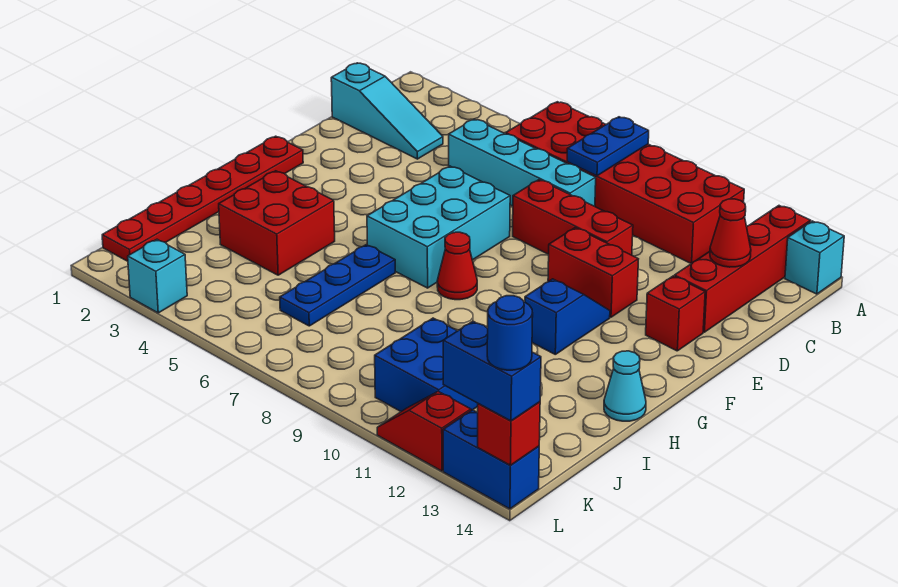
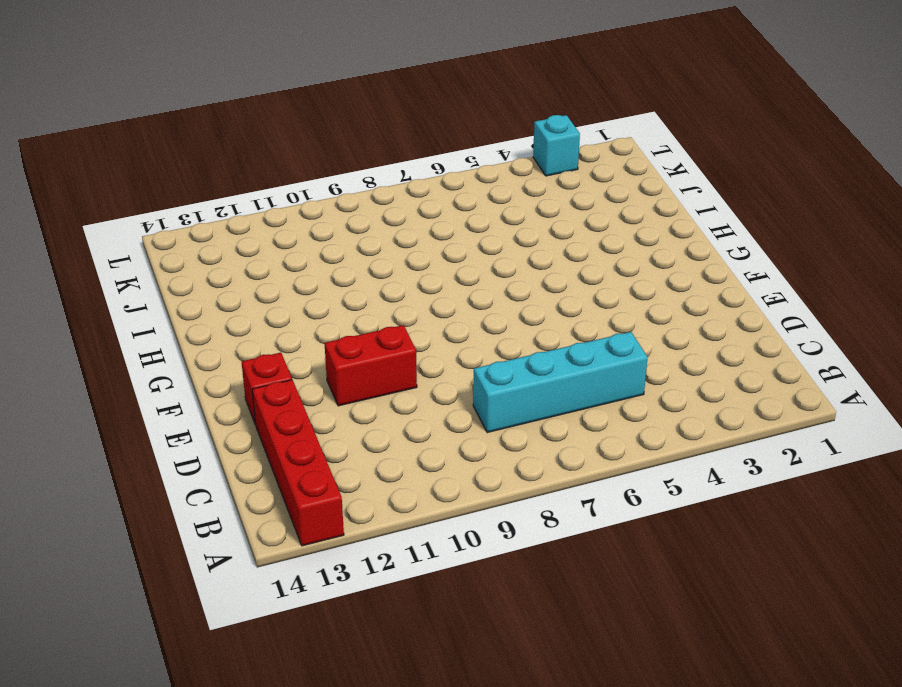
none -> red brick A6:B11 level 1
none -> cyan brick A14 level 1
none -> cyan slope C1:C3 level 1 top 1

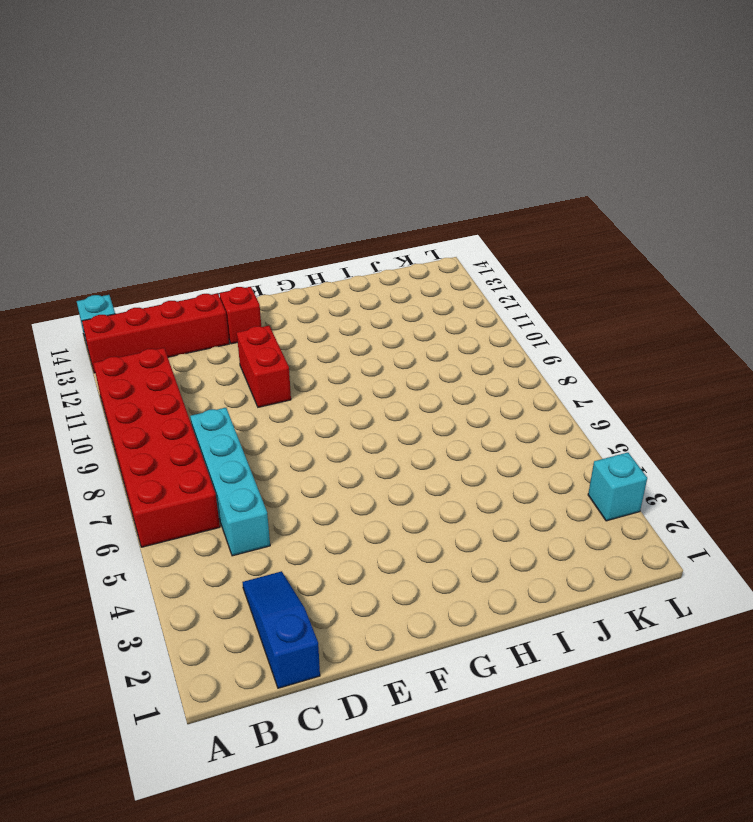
blue slope C1:C3 level 1 top 1 -> cyan slope C1:C3 level 1 top 1
none -> red brick D8:D10 level 1
none -> cyan brick E6:G7 level 1
none -> red plate F1:K1 level 1

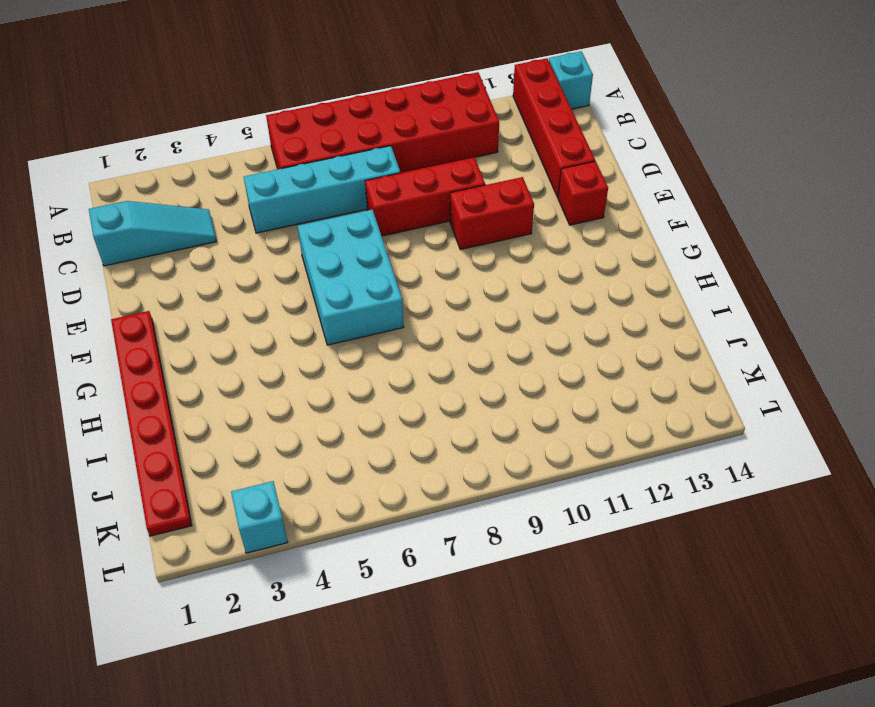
none -> blue slope F11:G11 level 1 top G
none -> red cone G8 level 1
none -> red brick H3:I4 level 1

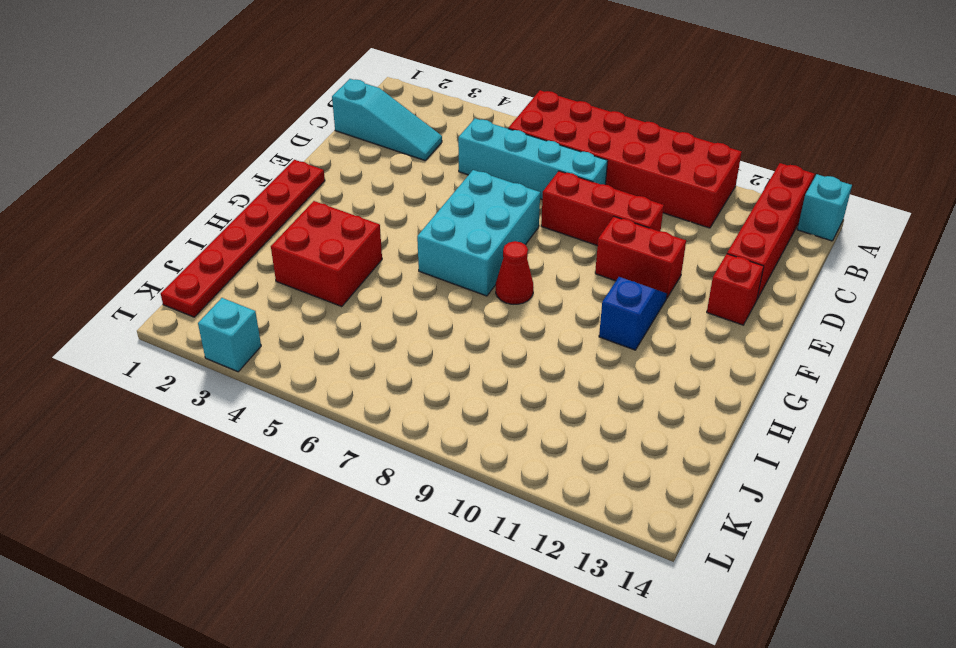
none -> blue plate H6:J6 level 1
none -> cyan cone H14 level 1
none -> blue brick J10:K11 level 1

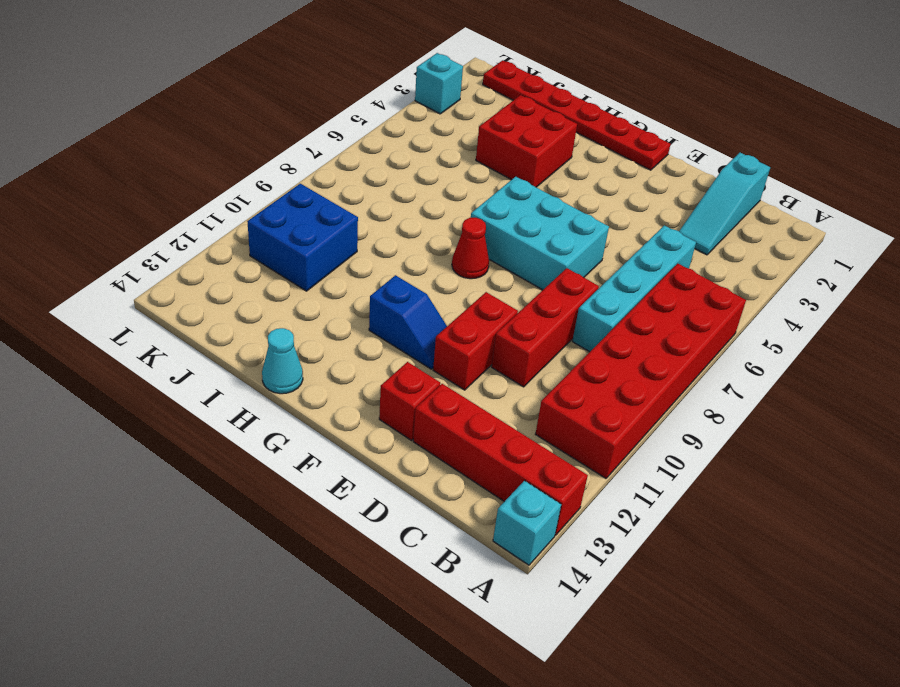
none -> blue plate H6:J6 level 1
none -> red slope L11:L12 level 1 top 12
none -> blue brick L13:L14 level 1

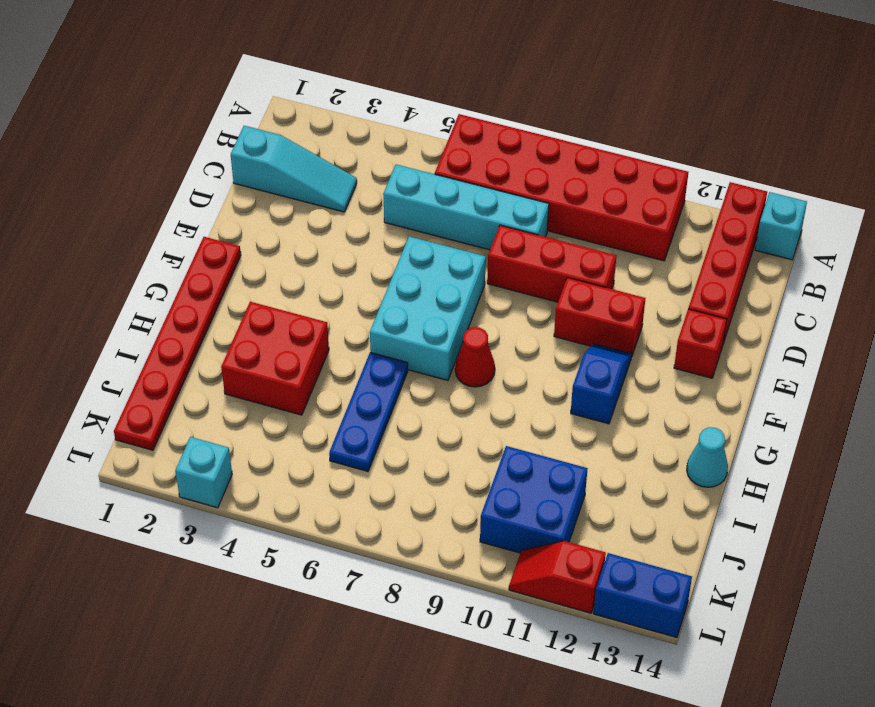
none -> blue plate A8:B8 level 2
none -> red cone C13 level 2
none -> red brick L14 level 2

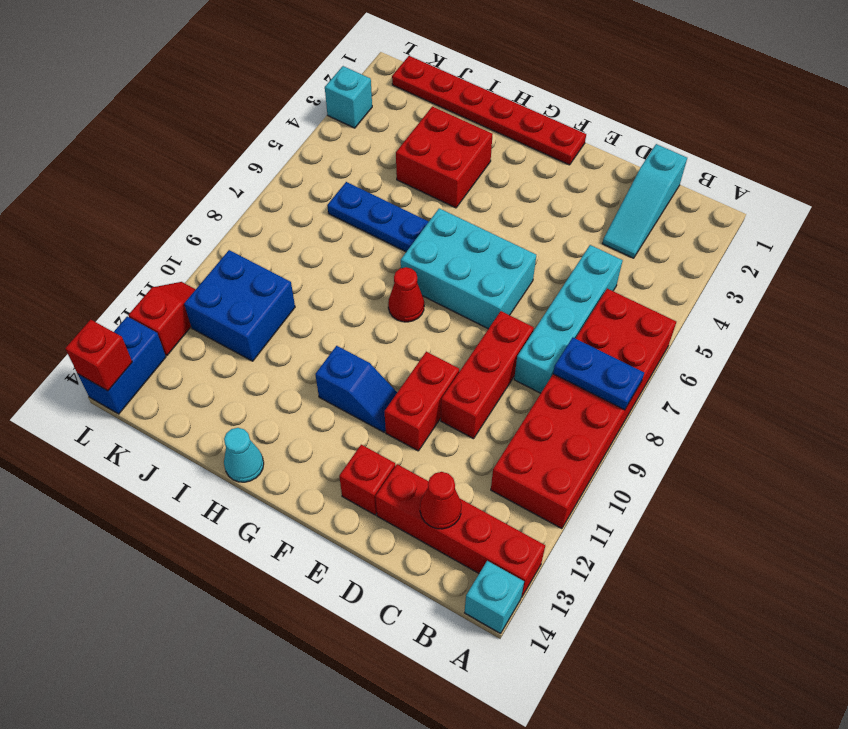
none -> blue brick L13:L14 level 3
none -> blue round brick L14 level 4

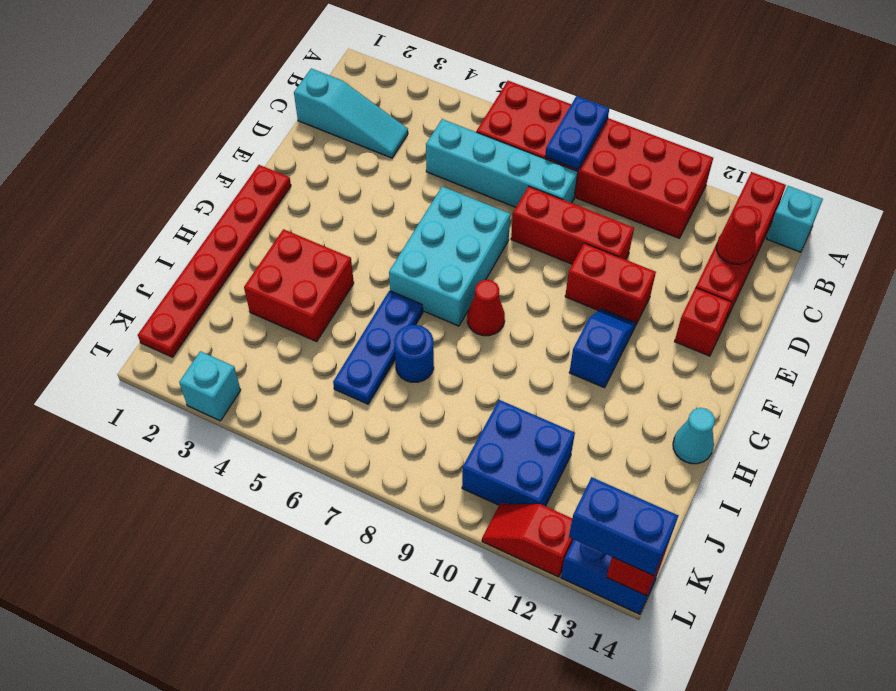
blue round brick I7 level 1 -> blue round brick L14 level 4

